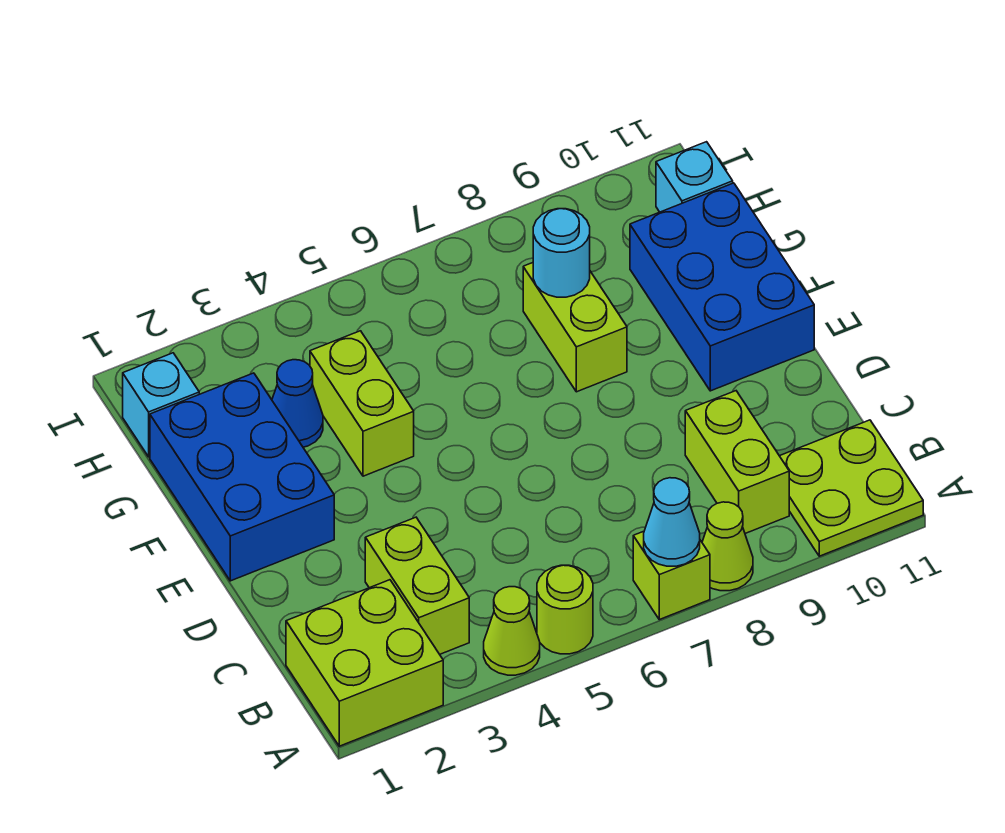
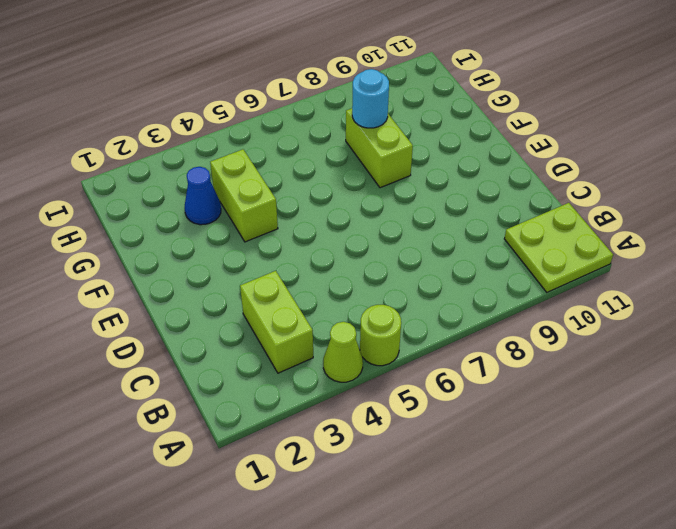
none -> lime brick A1:B2 level 1
none -> lime brick A7 level 1
none -> lime cone A8 level 1

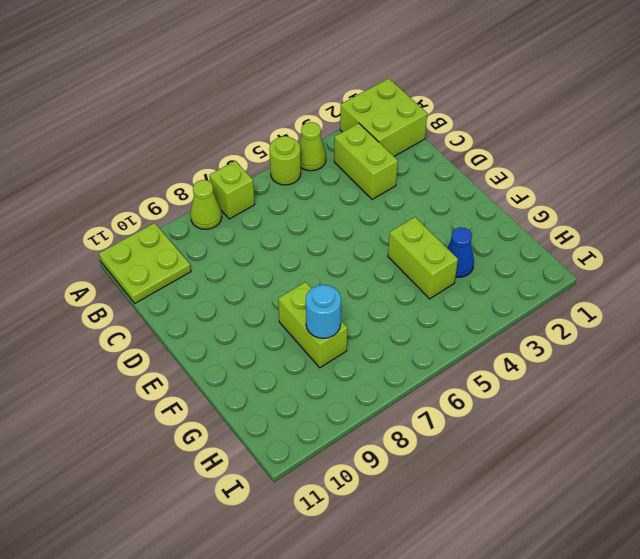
none -> lime brick B9:C9 level 1
none -> blue brick E1:G2 level 1
none -> blue brick E10:G11 level 1

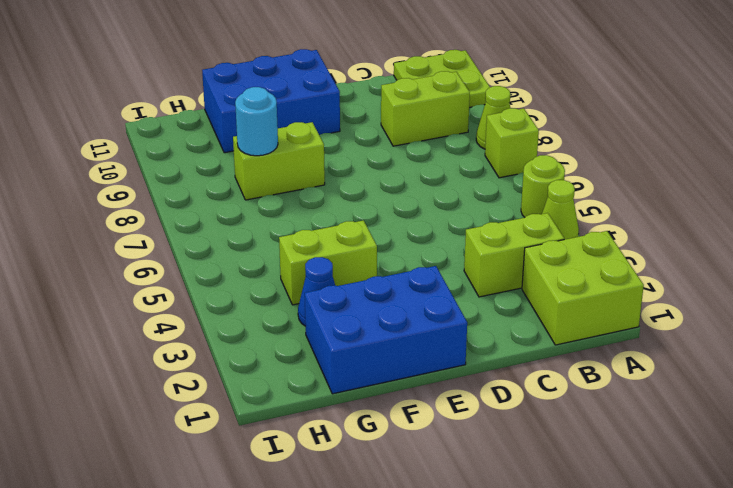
none -> cyan brick H1 level 1
none -> cyan brick H11 level 1
none -> cyan cone A7 level 2

